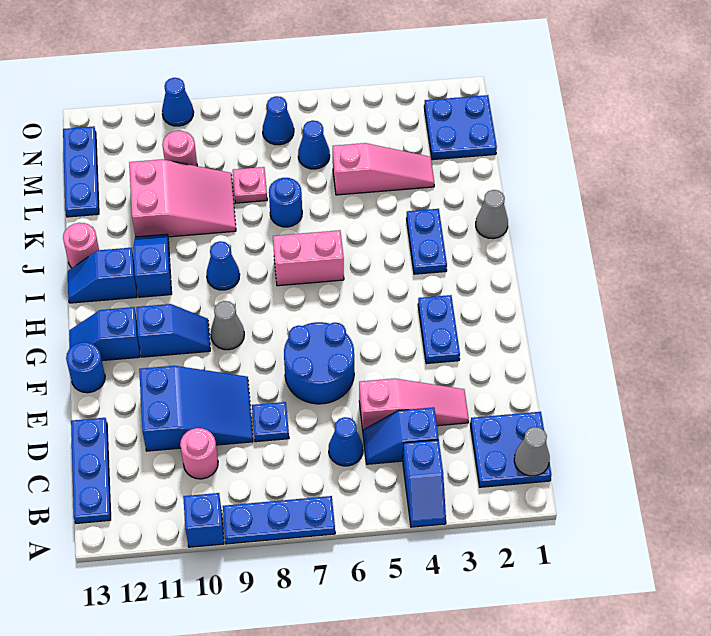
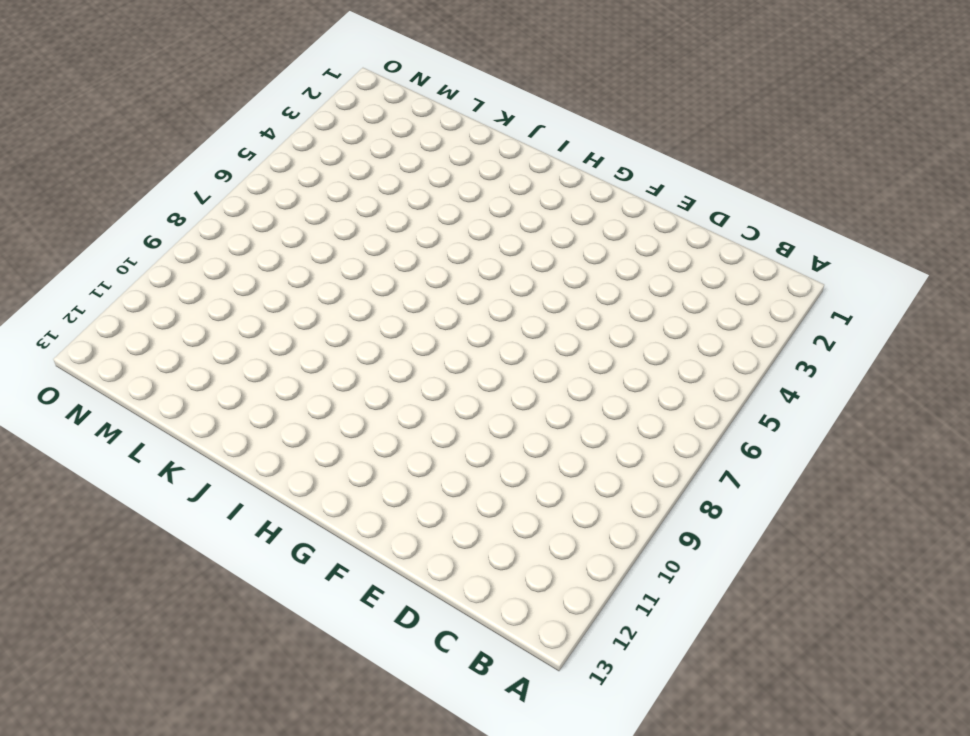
none -> blue slope A4:B4 level 1 top B
none -> blue plate A7:A9 level 1
none -> blue brick A10 level 1
none -> blue plate B1:C2 level 1

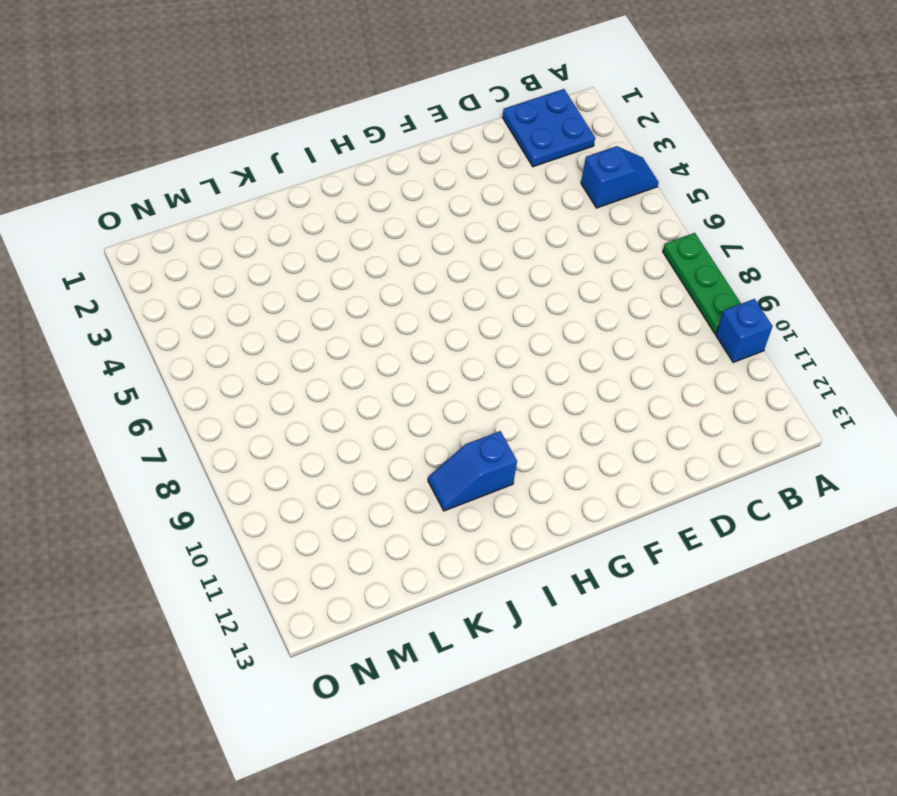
green plate A7:A9 level 1 -> blue plate A7:A9 level 1
none -> blue plate B13:D13 level 1
none -> blue slope C4:C5 level 1 top 4
none -> blue cone C6 level 1
none -> pink round brick C10 level 1

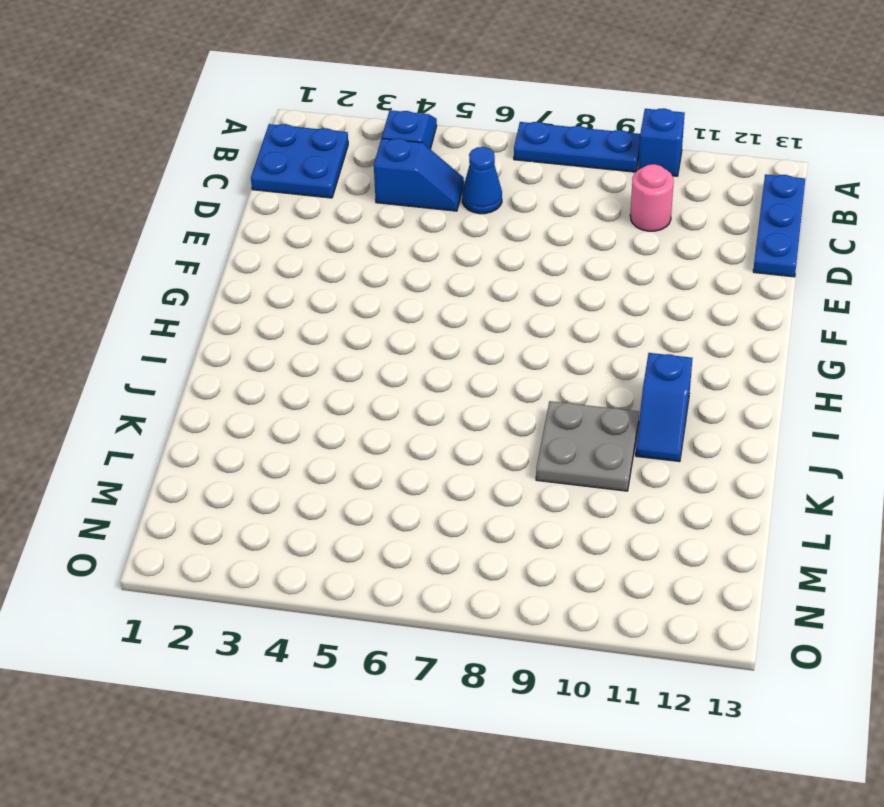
grey plate J9:K10 level 1 -> pink slope K9:L11 level 1 top 11
none -> pink slope D3:D5 level 1 top 5
none -> blue plate D8 level 1
none -> blue slope D9:E11 level 1 top 11
none -> blue round brick E6:F7 level 1

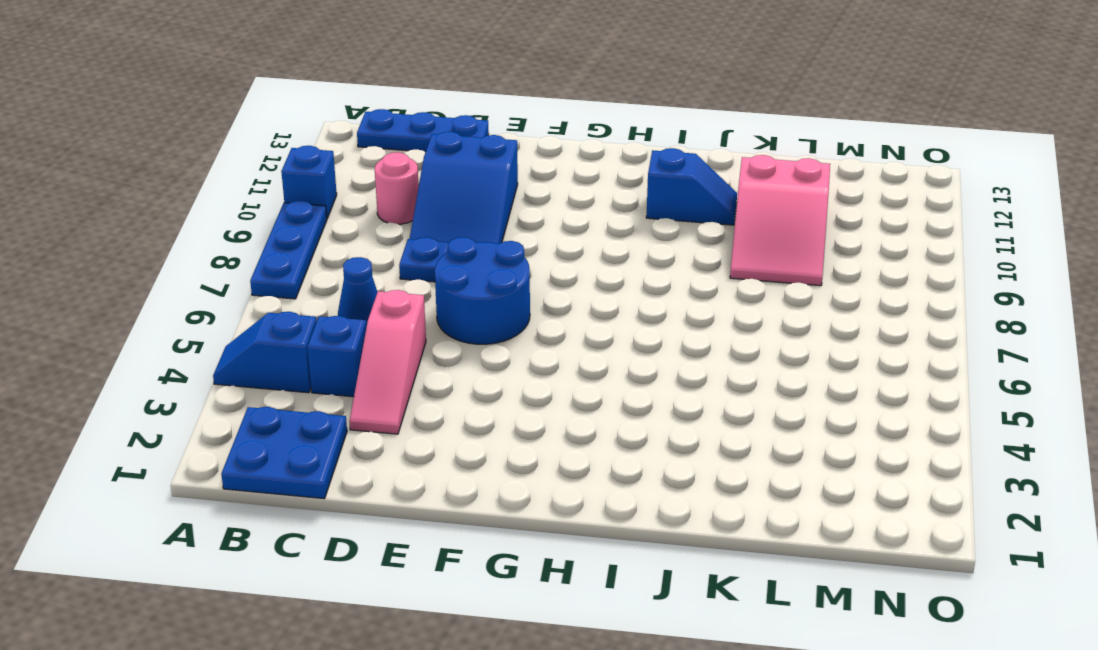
none -> blue plate F3:G3 level 1
none -> blue round brick F13 level 1
none -> grey cone G9 level 1
none -> blue slope G10:G11 level 1 top 11

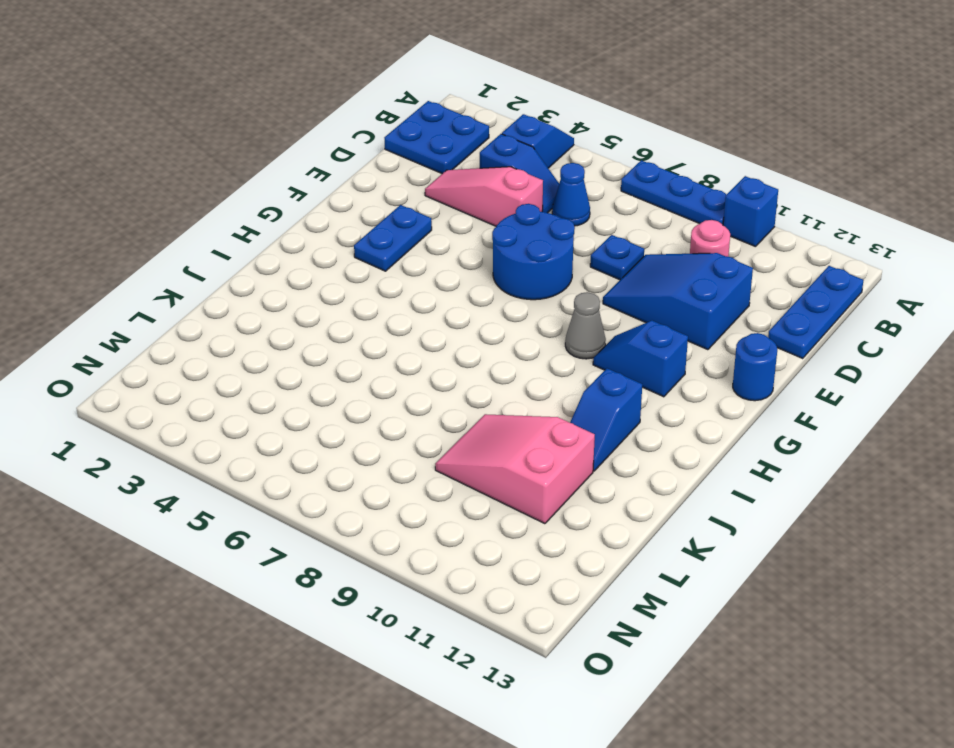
none -> blue slope G12:G13 level 1 top 12
none -> blue plate I3:J3 level 1
none -> pink brick I6:I7 level 1
none -> blue cone I9 level 1

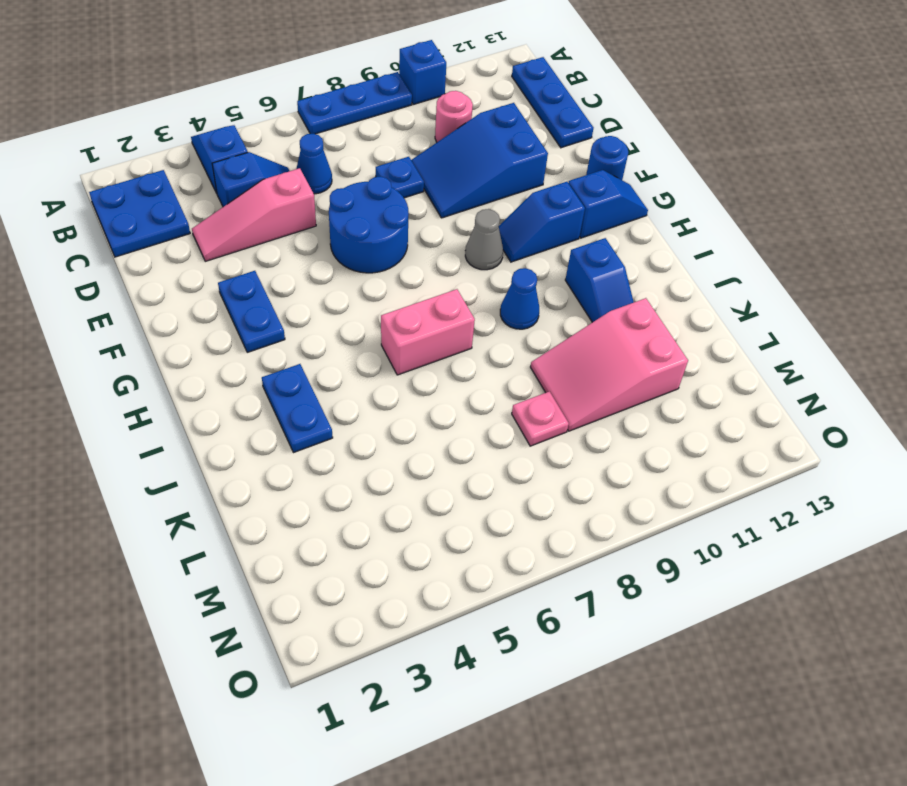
none -> blue slope I12:I13 level 1 top 12
none -> grey cone J1 level 1
none -> pink round brick J13 level 1
none -> blue round brick K7 level 1

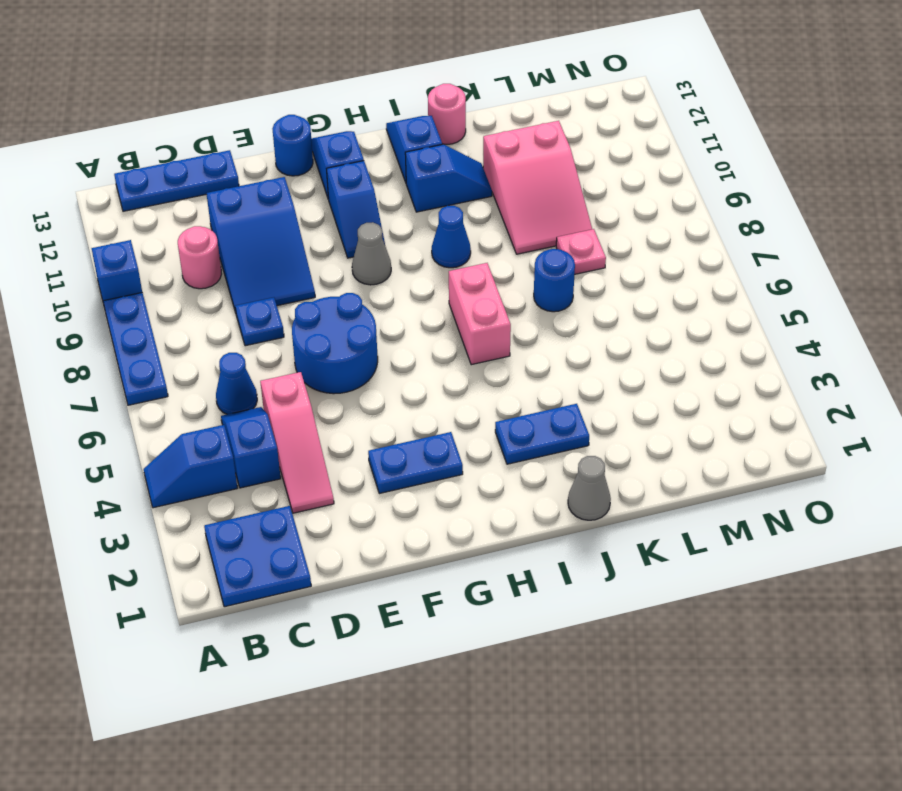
none -> pink slope L3:L5 level 1 top 5
none -> blue plate L13:N13 level 1
none -> blue plate M1:N2 level 1
none -> blue cone M6 level 1

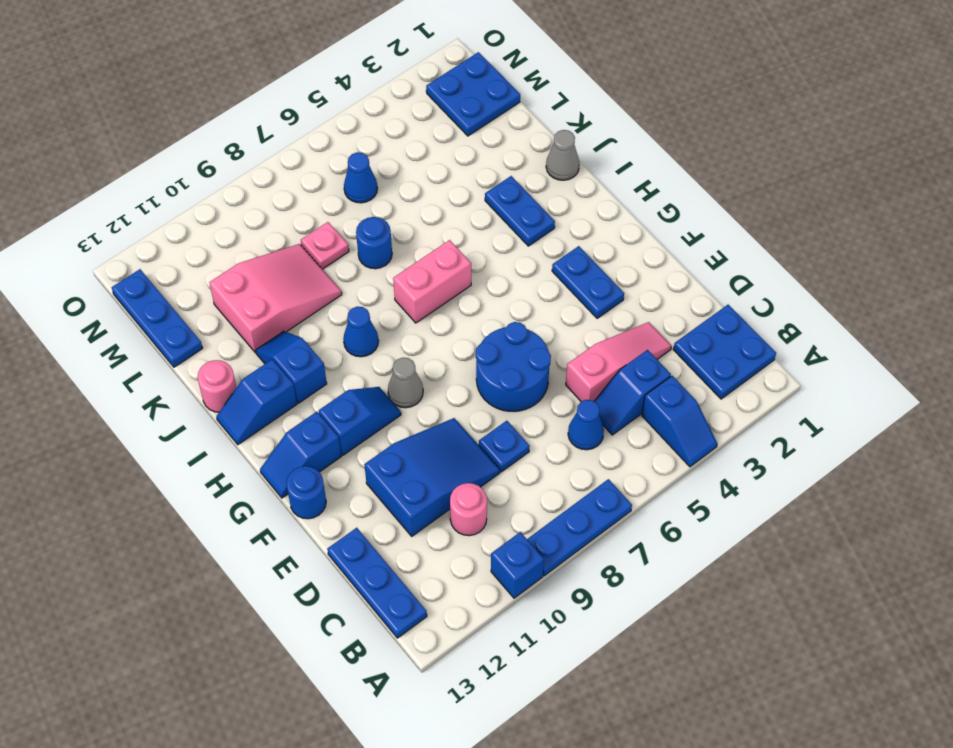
none -> pink slope L3:L5 level 1 top 5
none -> pink round brick M10 level 1
none -> blue cone N7 level 1
none -> blue cone O10 level 1

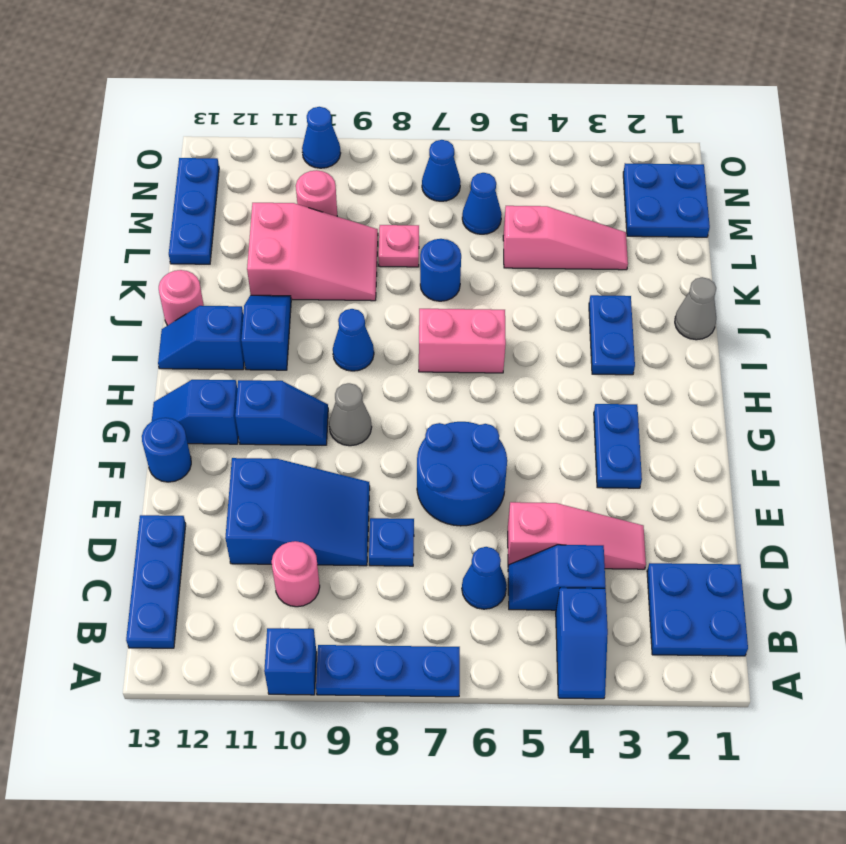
none -> grey cone B1 level 2

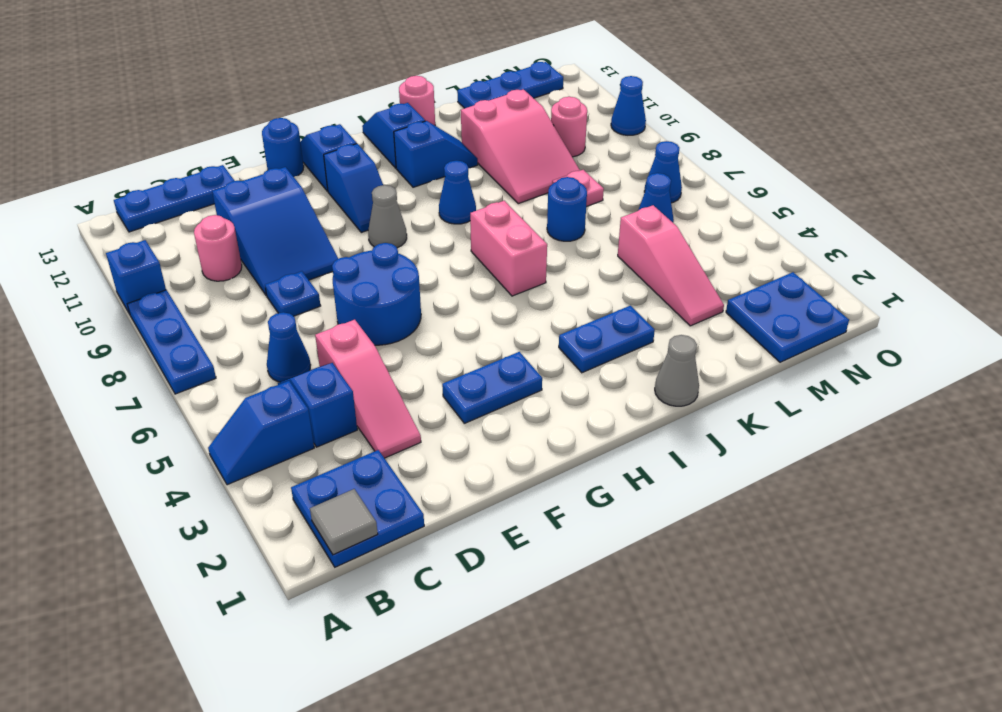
grey tile B1 level 2 -> grey cone B1 level 2

